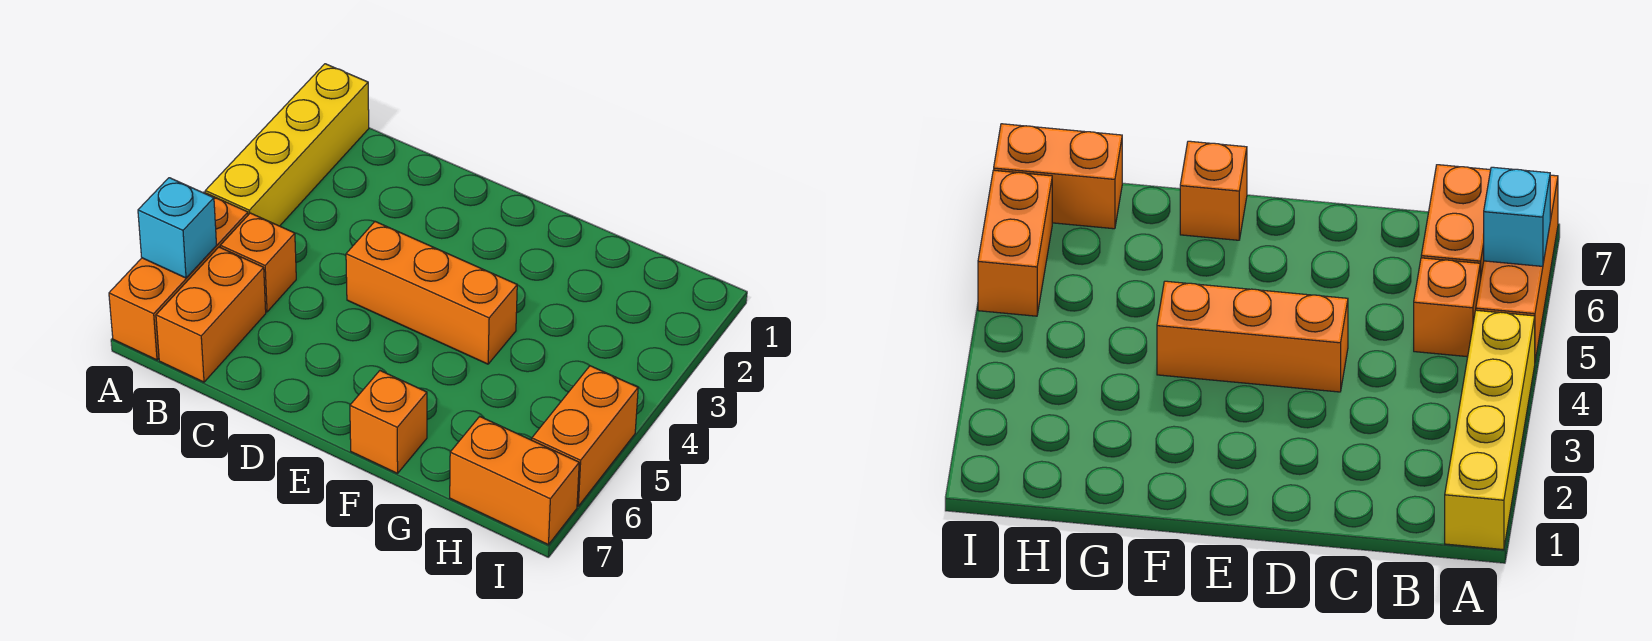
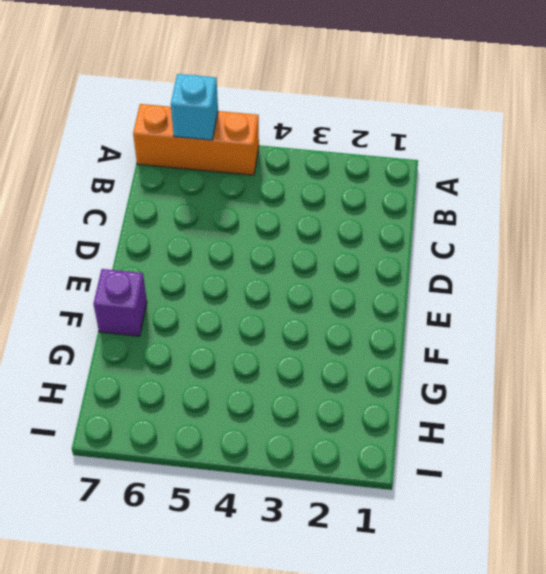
purple brick F7 level 1 -> orange brick F7 level 1
none -> yellow brick A1:A4 level 1
none -> orange brick B5 level 1

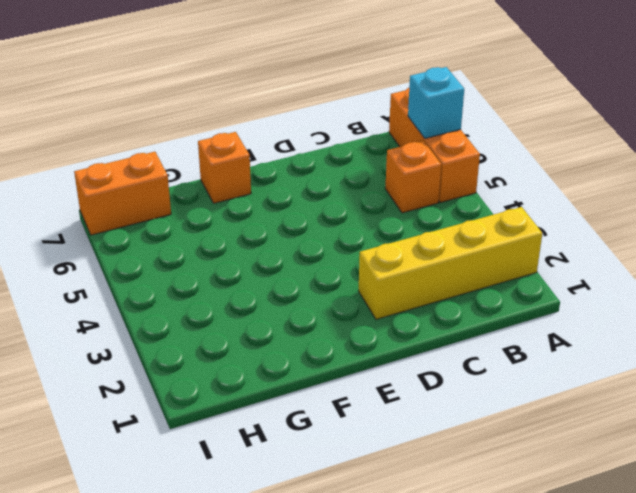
yellow brick A2:D2 level 1 -> yellow brick A1:A4 level 1
none -> orange brick B6:B7 level 1
none -> orange brick D4:F4 level 1

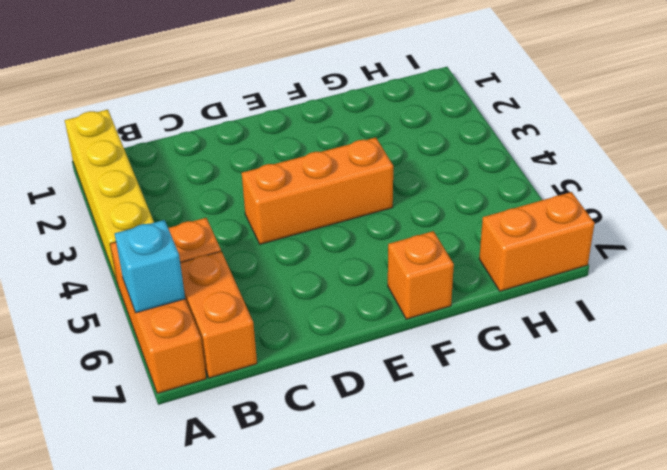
none -> orange brick I5:I6 level 1

